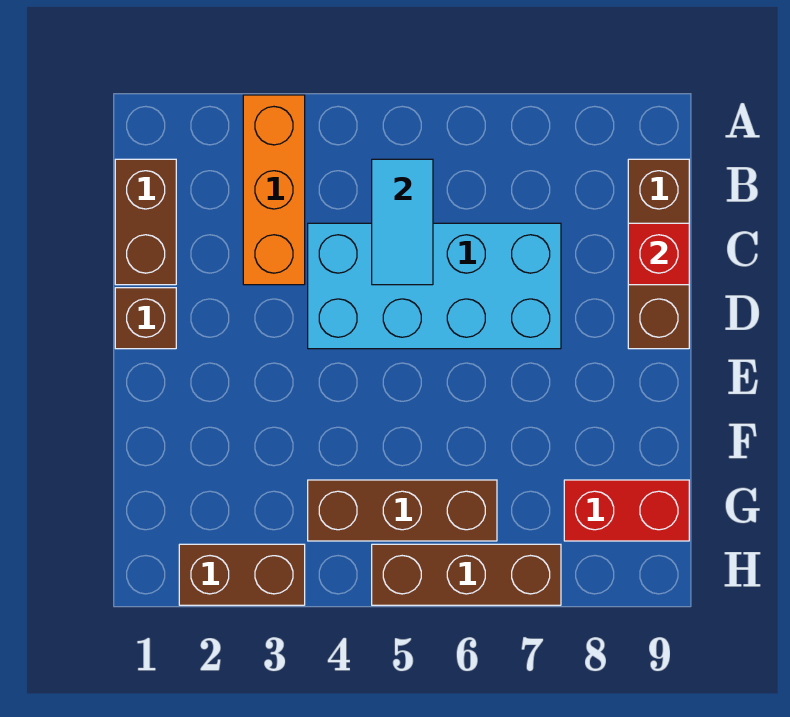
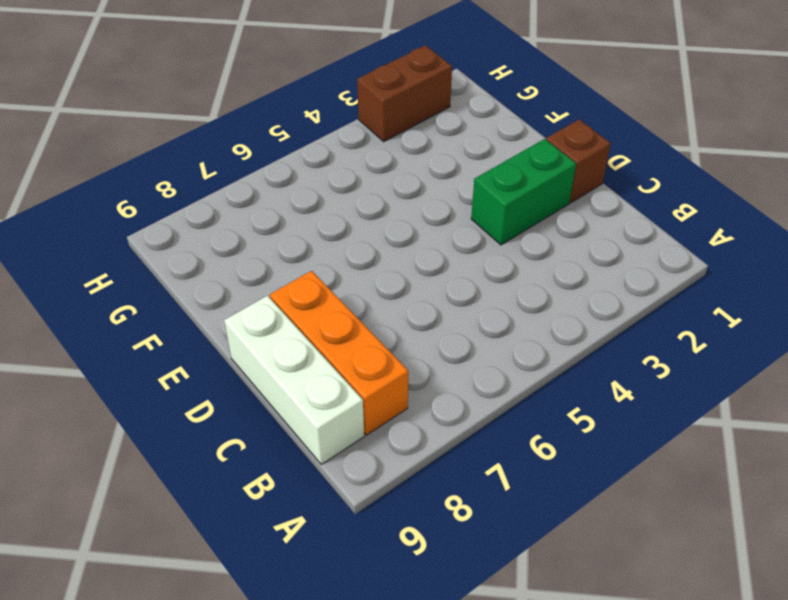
orange brick B8:D8 level 1 -> orange brick A3:C3 level 1
white brick B9:D9 level 1 -> brown brick B9:D9 level 1
green brick D2:D3 level 1 -> none
none -> brown brick B1:C1 level 1
none -> cyan brick C4:D7 level 1

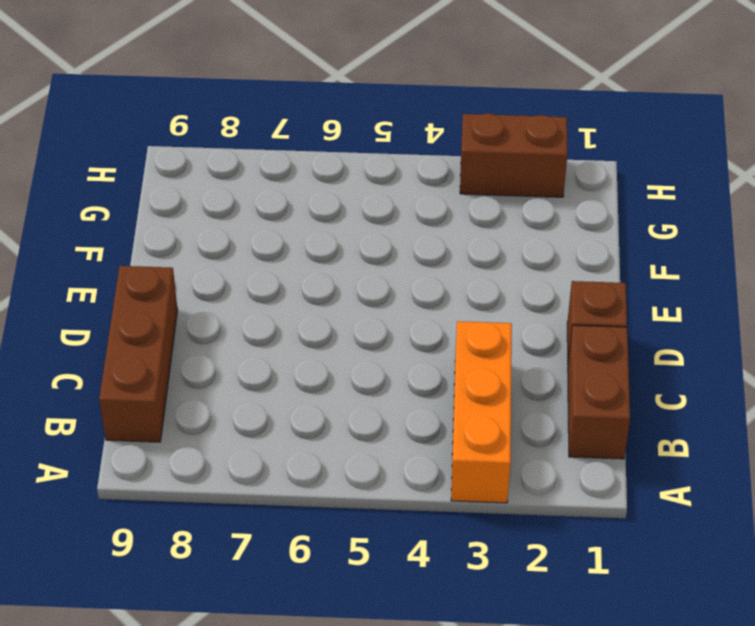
none -> cyan brick C4:D7 level 1
none -> brown brick G4:G6 level 1

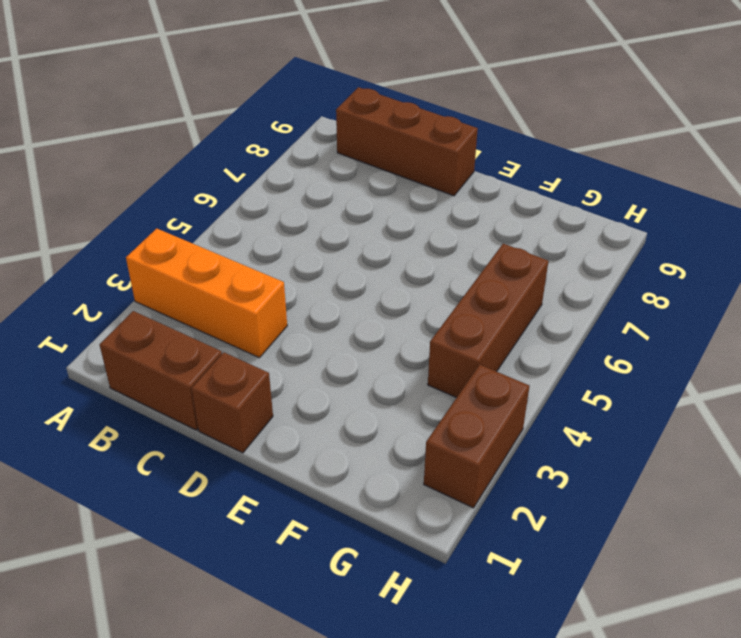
none -> cyan brick C4:D7 level 1
none -> red brick G8:G9 level 1

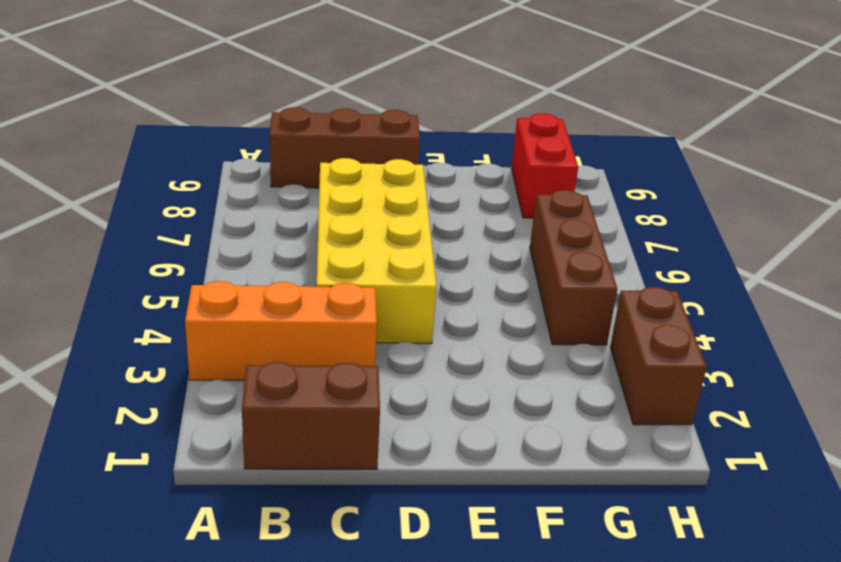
yellow brick C4:D7 level 1 -> cyan brick C4:D7 level 1
none -> brown brick D1 level 1
none -> brown brick H5:H7 level 1

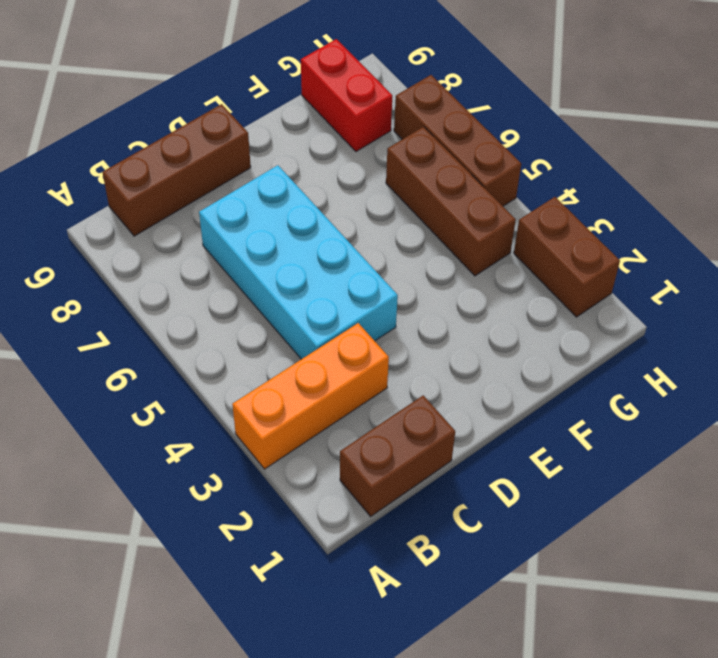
none -> brown brick D1 level 1
none -> cyan tile B5:C5 level 2

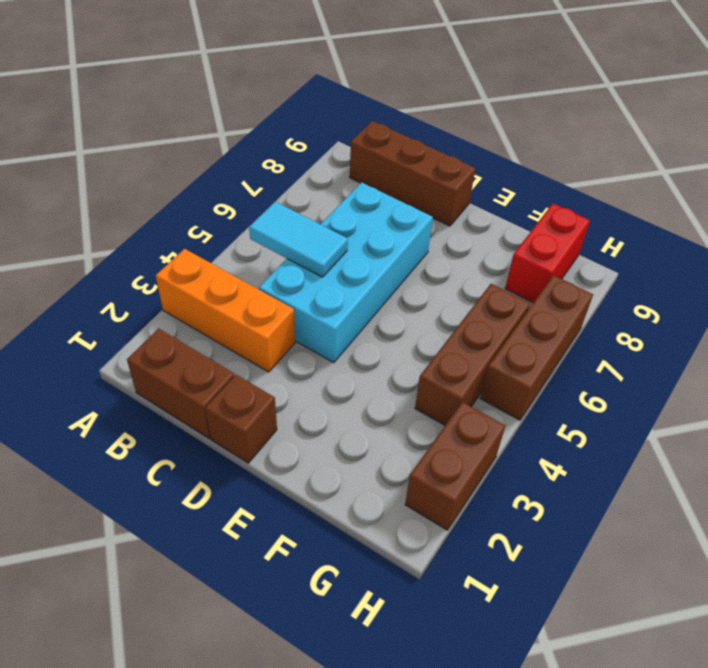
none -> red brick C9 level 2

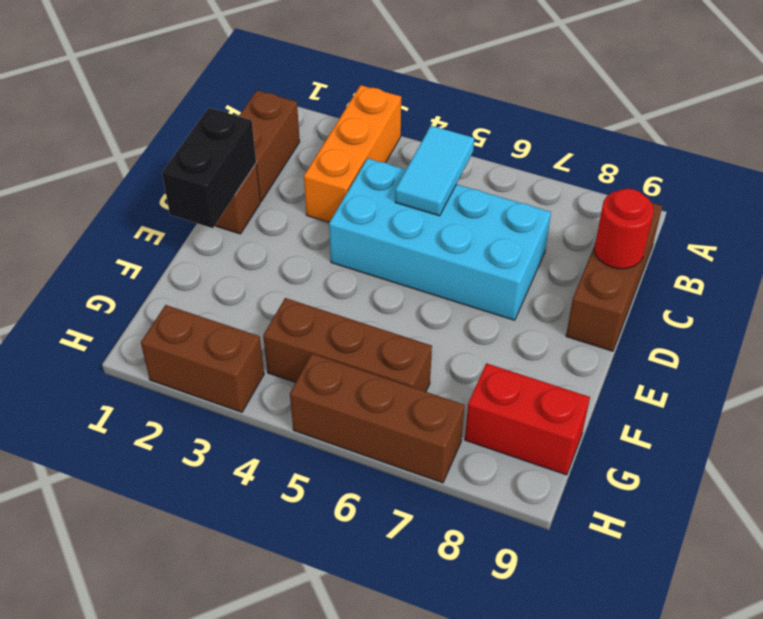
red round brick C9 level 2 -> red brick C9 level 2
black brick D1:E1 level 2 -> none

